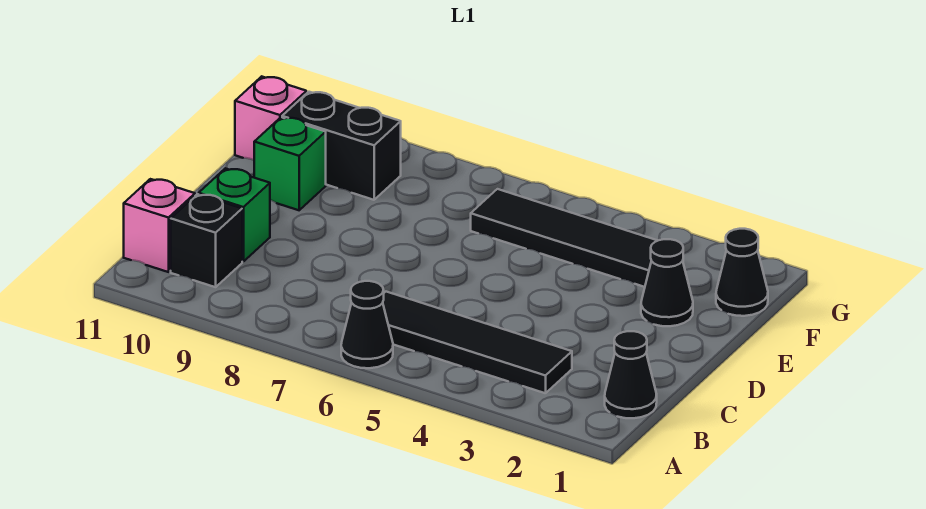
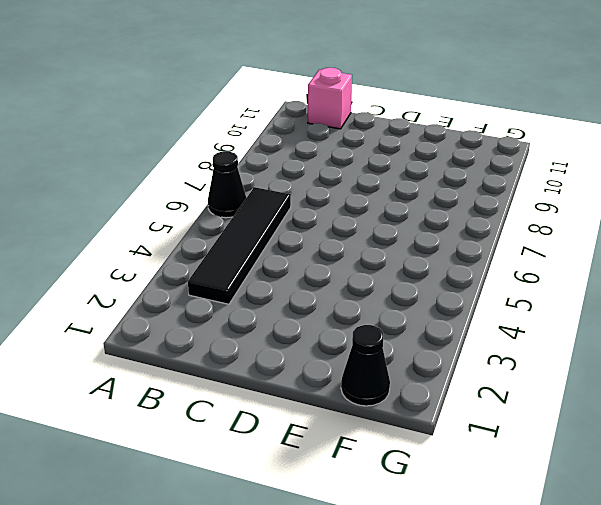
none -> black cone B1 level 1
none -> black brick B10 level 1
none -> green brick C10 level 1

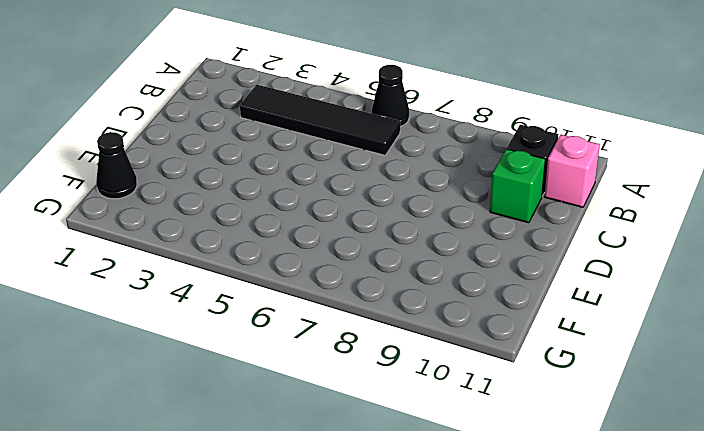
none -> black cone B1 level 1
none -> black cone E2 level 1
none -> green brick E10 level 1

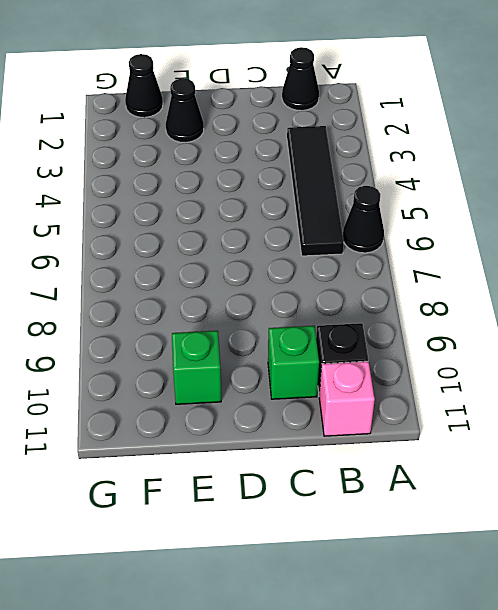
none -> black tile F3:F6 level 1
none -> black brick F9:F10 level 1
none -> pink brick F11 level 1

